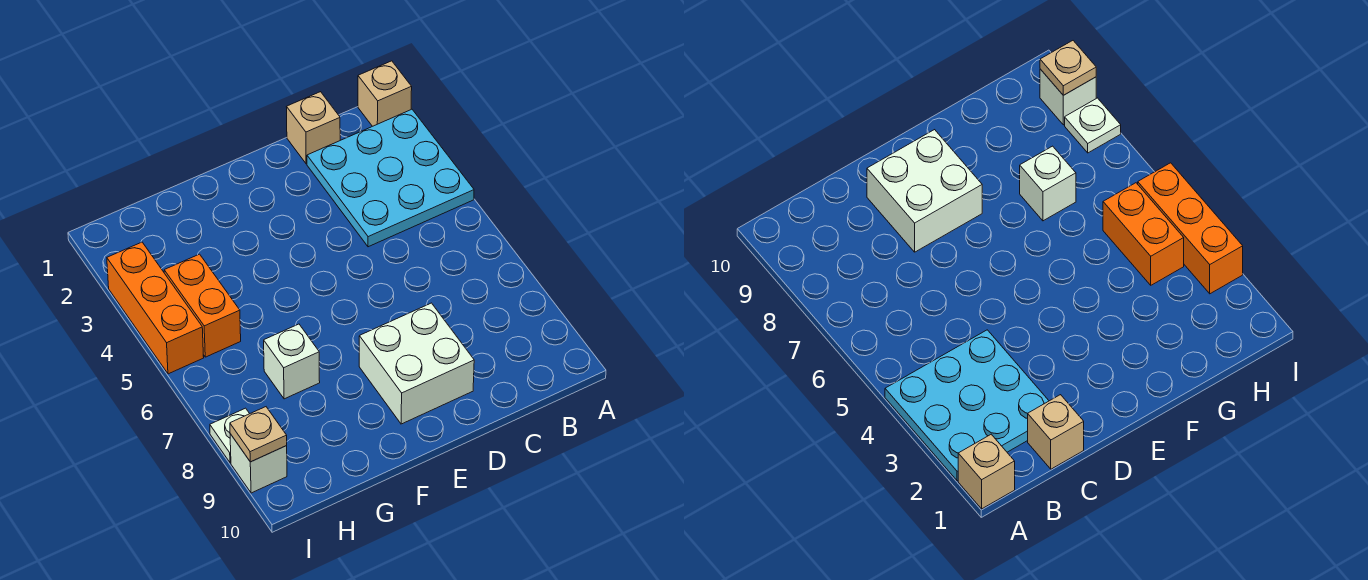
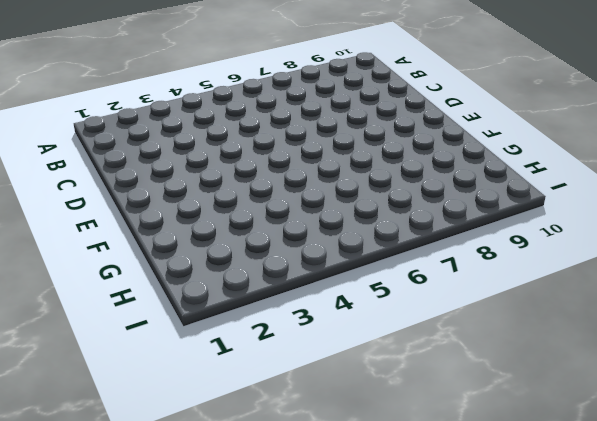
none -> tan brick A1 level 1
none -> cyan plate A2:C4 level 1

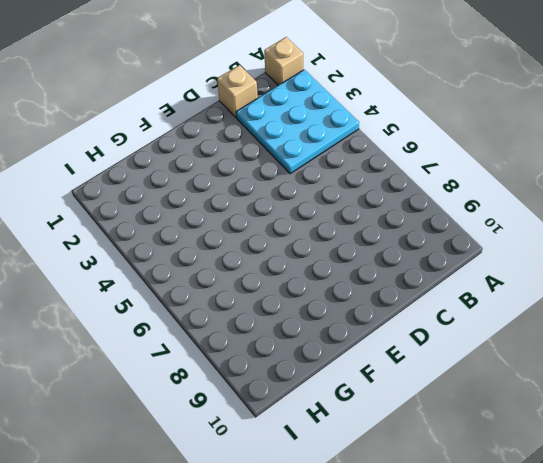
none -> white brick D8:E9 level 1
none -> white brick G7 level 1

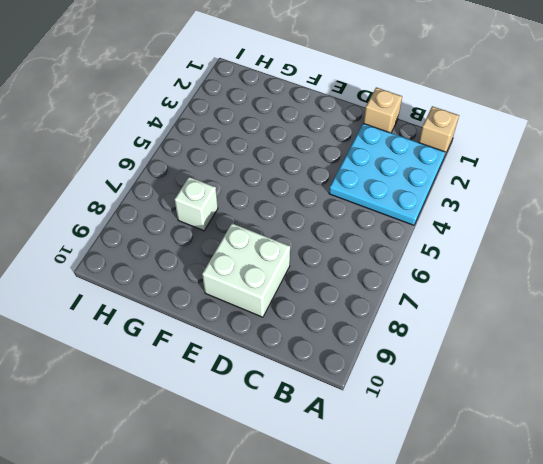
none -> orange brick H4:H5 level 1
none -> orange brick I3:I5 level 1

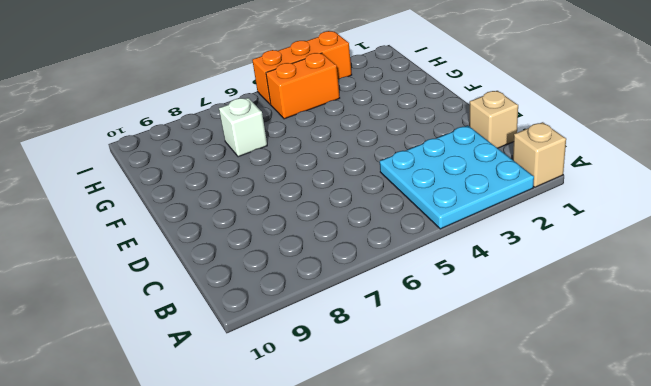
none -> white brick D8:E9 level 1
none -> white plate I8 level 1

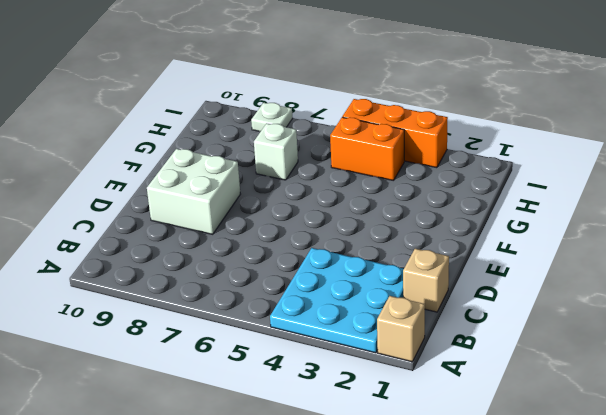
none -> white brick I9 level 1
none -> tan plate I9 level 2

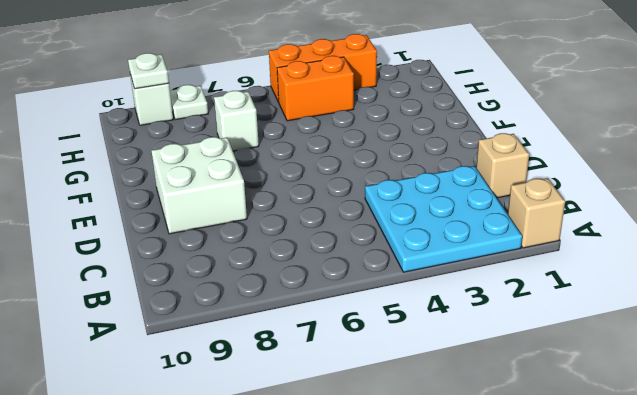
white plate I9 level 2 -> tan plate I9 level 2

